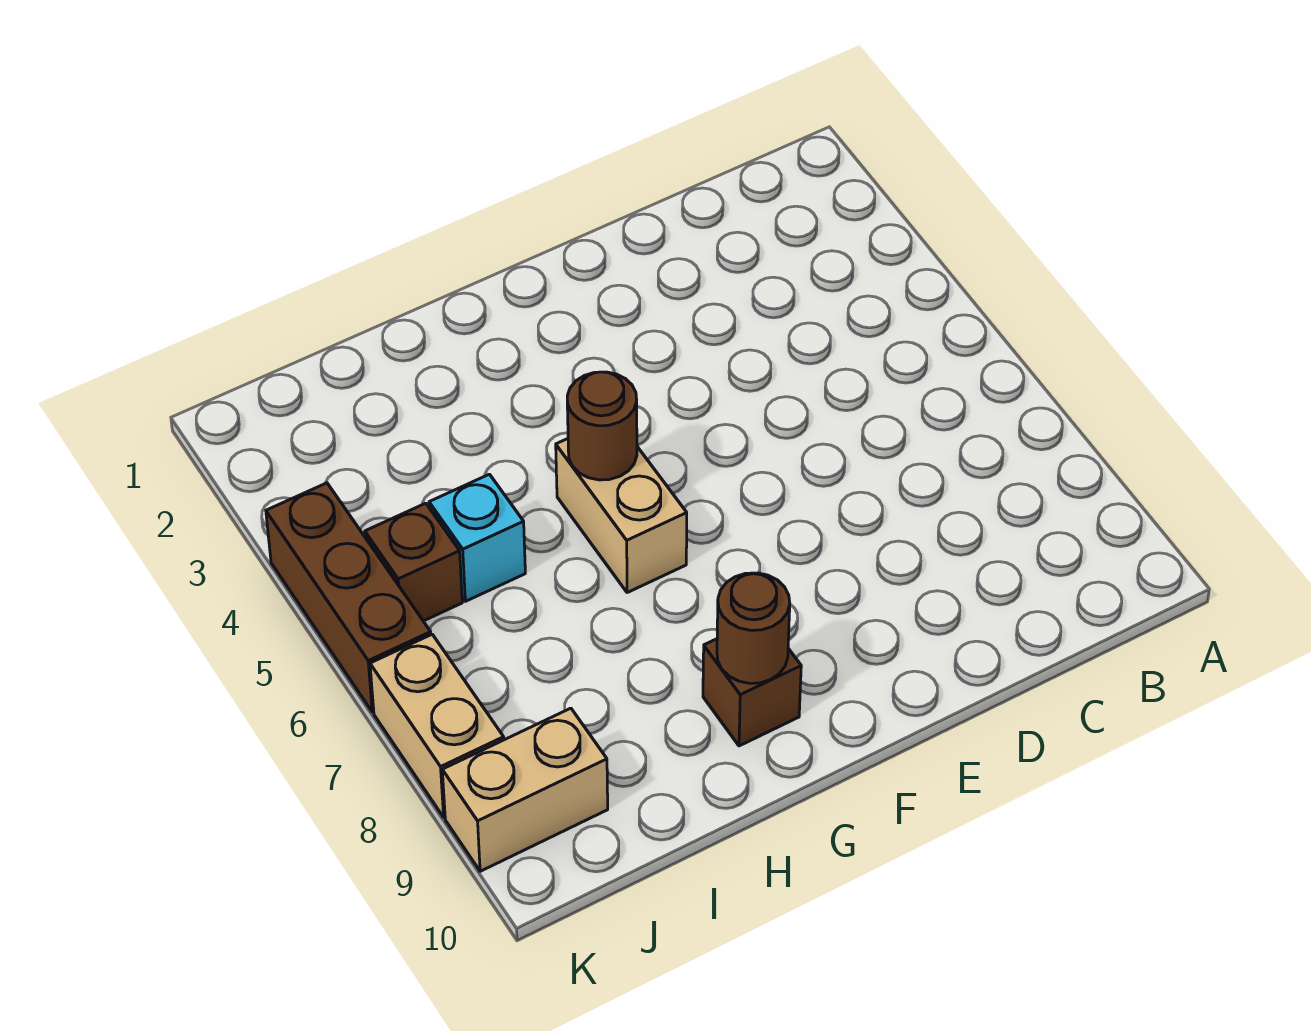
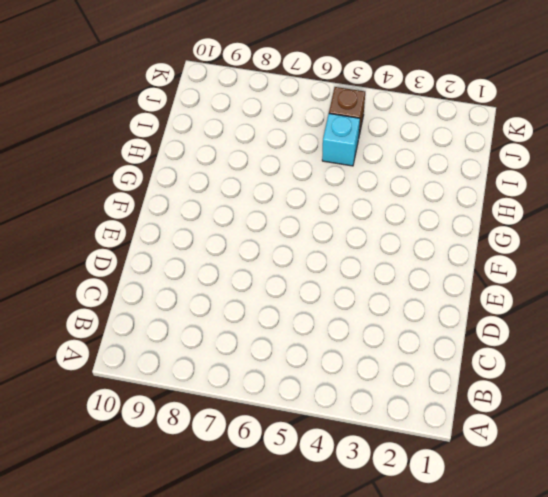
none -> tan brick G5:G6 level 1
none -> brown brick G9 level 1

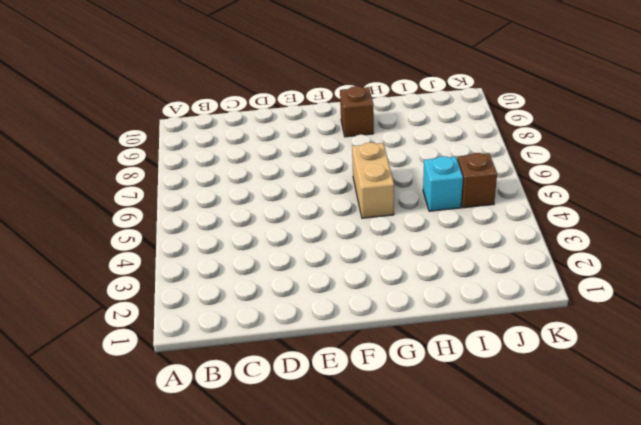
none -> tan brick J9:K9 level 1
none -> brown brick K4:K6 level 1

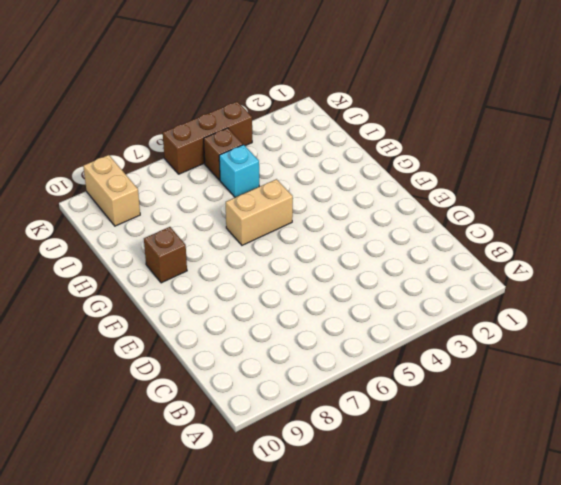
none -> tan brick K7:K8 level 1
none -> brown round brick G5 level 2

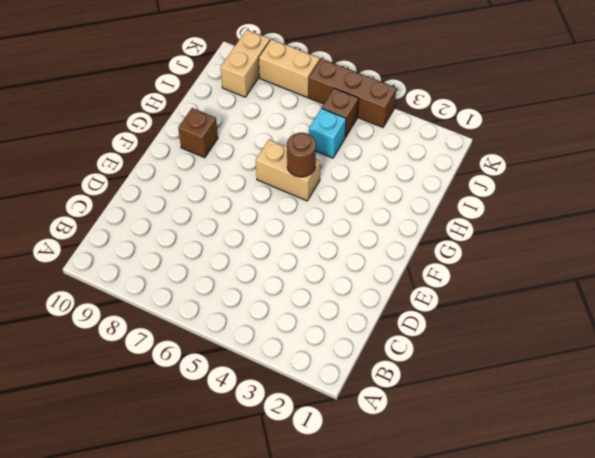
none -> brown round brick G9 level 2

